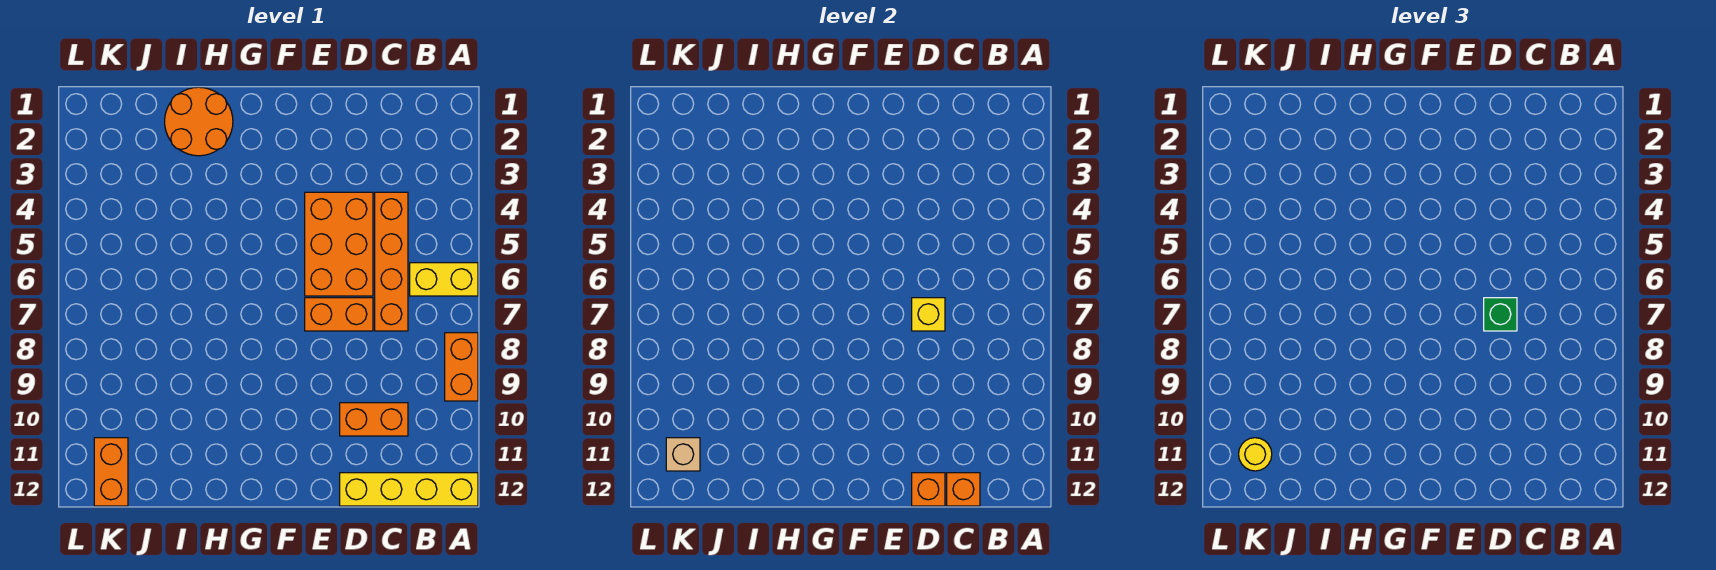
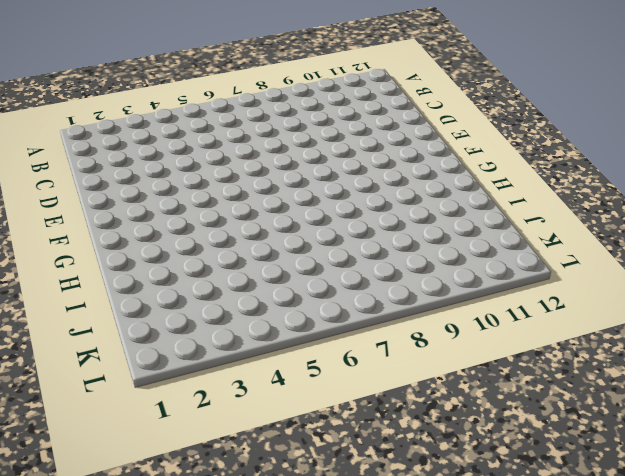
none -> yellow brick A6:B6 level 1
none -> orange brick A8:A9 level 1
none -> yellow brick A12:D12 level 1

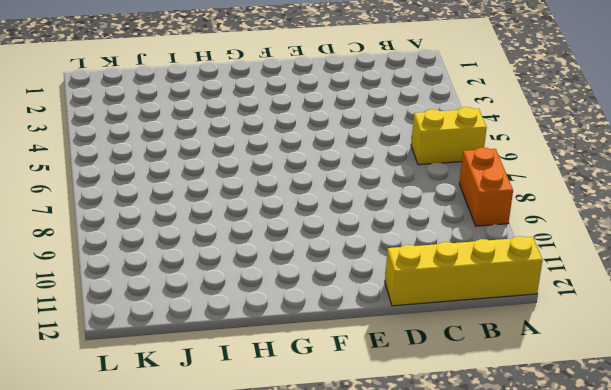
none -> orange brick C4:C7 level 1
none -> orange brick C10:D10 level 1
none -> orange brick D4:E6 level 1

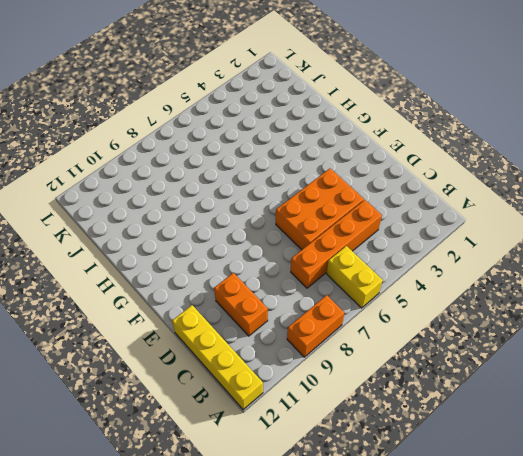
none -> orange brick D7:E7 level 1
none -> orange round brick H1:I2 level 1
none -> orange brick K11:K12 level 1

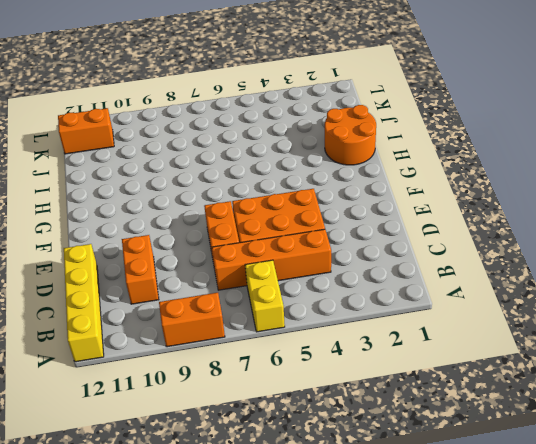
none -> orange brick C12 level 2
none -> yellow brick D7 level 2
none -> orange brick D12 level 2

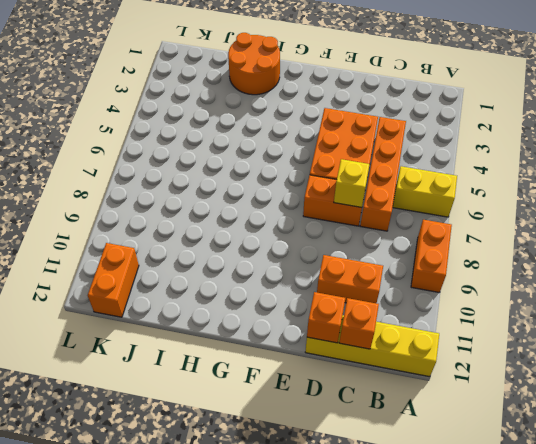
none -> tan brick K11 level 2
none -> green brick D7 level 3
none -> yellow round brick K11 level 3

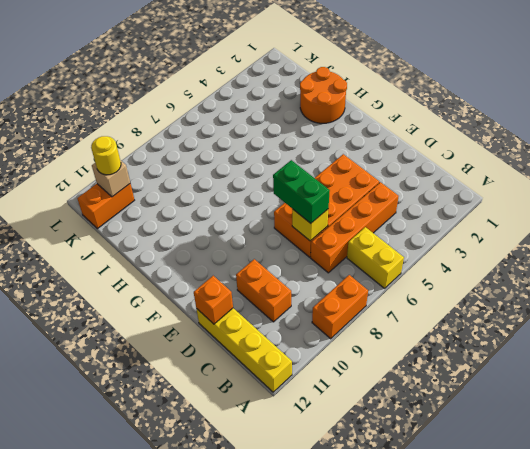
green brick D7:E7 level 3 -> green brick D7 level 3
none -> orange brick C12 level 2

